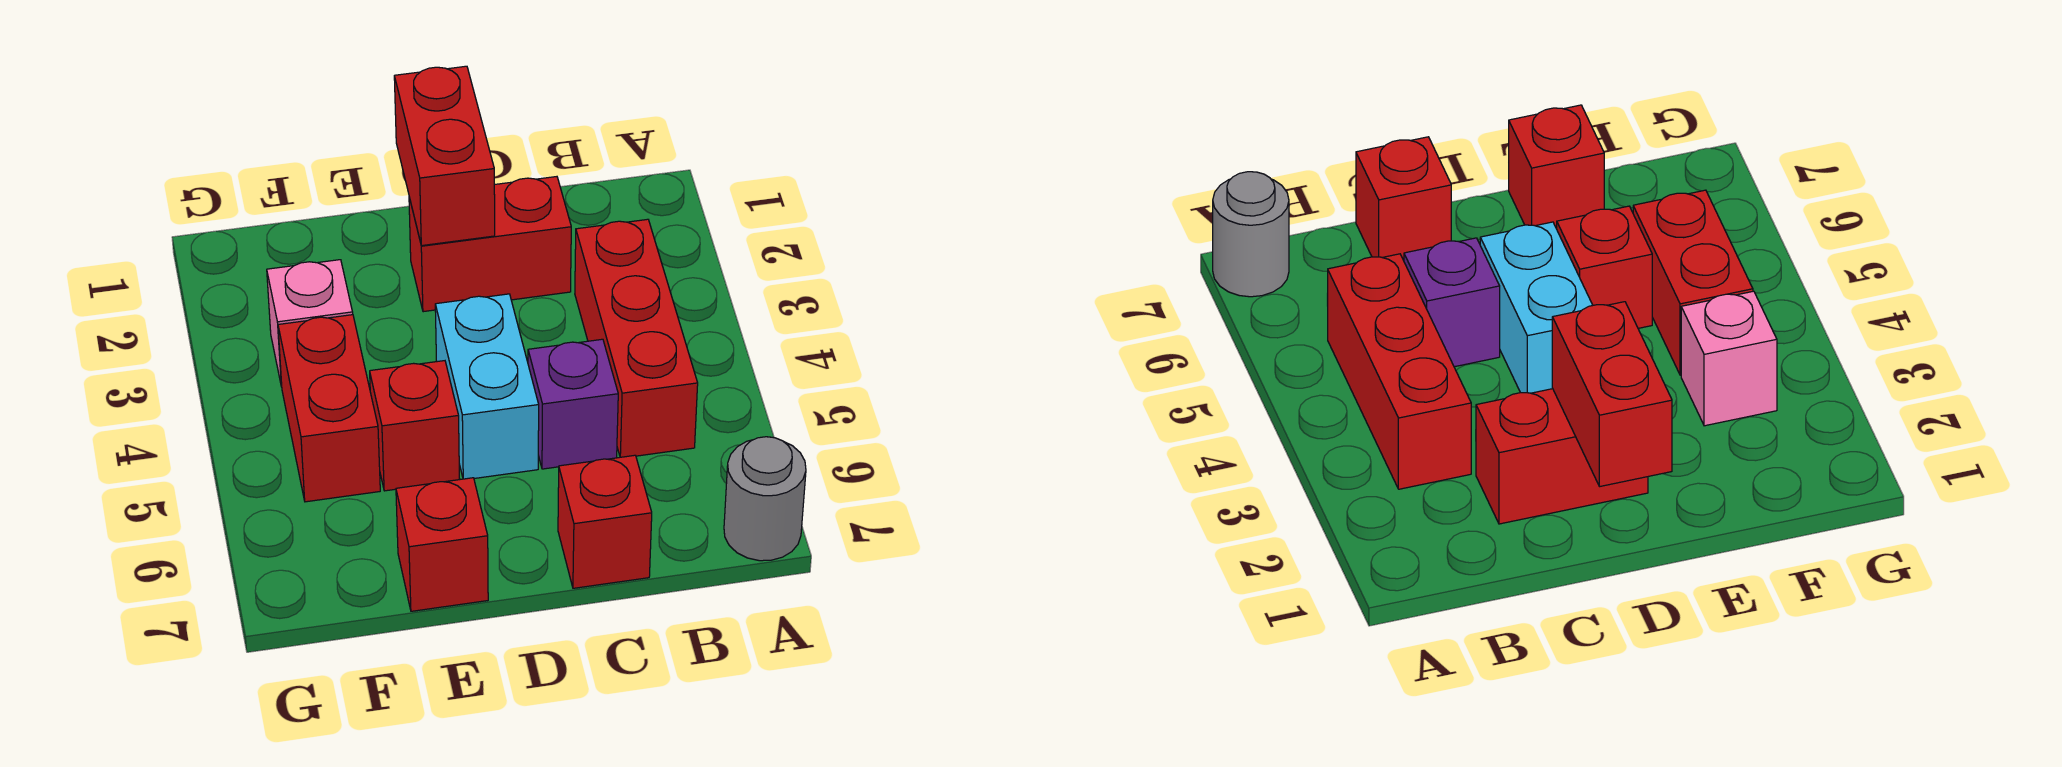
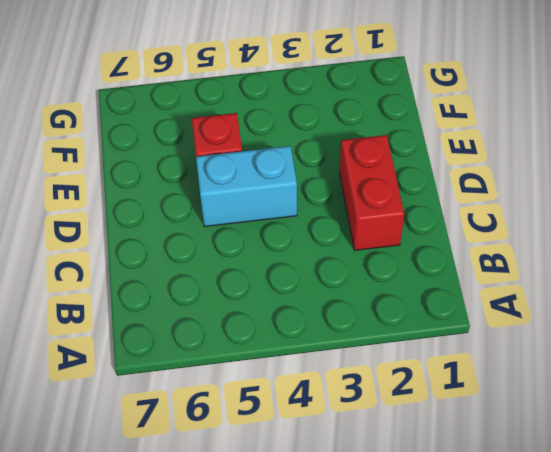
none -> grey round brick A7 level 1
none -> red brick B3:B5 level 1

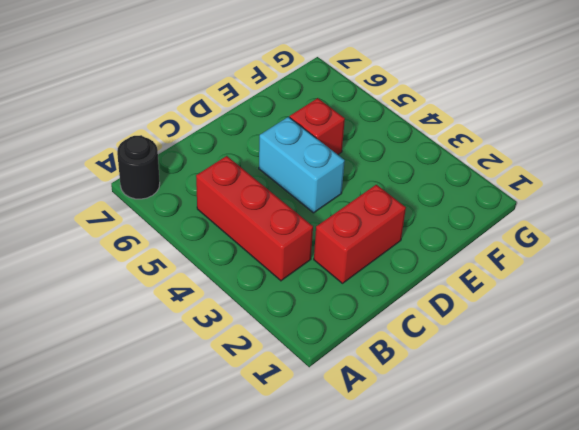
black round brick A7 level 1 -> grey round brick A7 level 1
none -> purple brick C5 level 1
none -> red brick C7 level 1

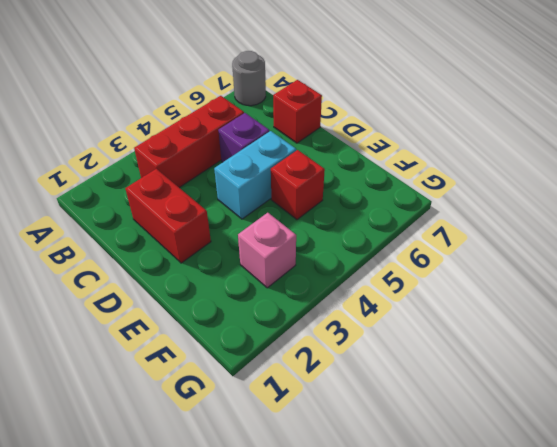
none -> red brick E7 level 1
none -> red brick F4:F5 level 1

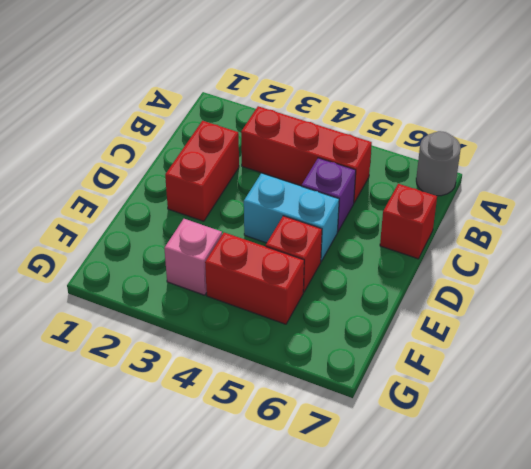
none -> red brick E7 level 1
none -> red brick D1:D2 level 2

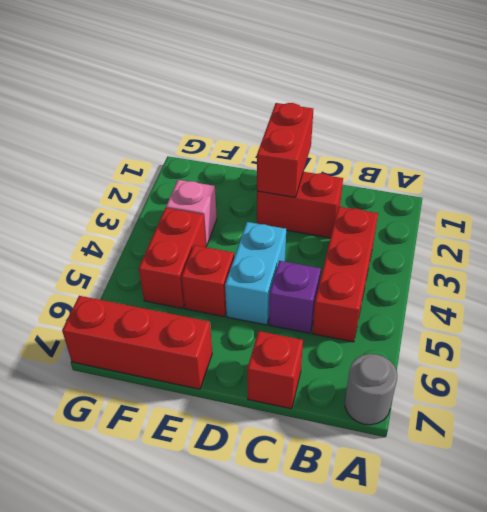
red brick E7:G7 level 1 -> red brick E7 level 1

